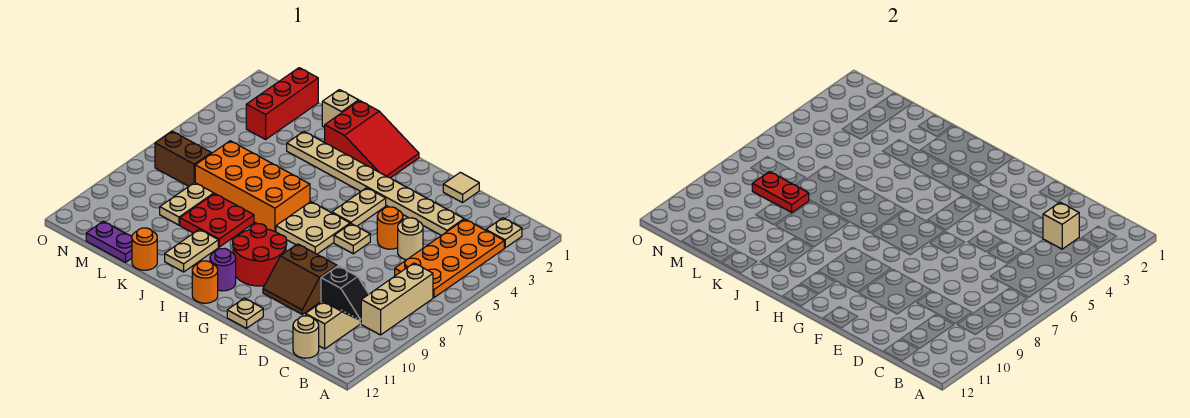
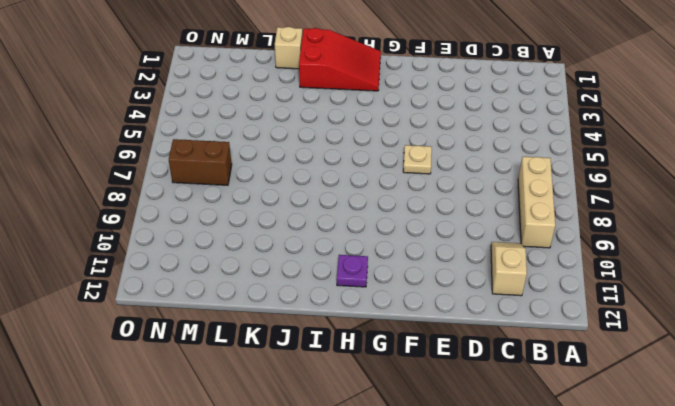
purple plate H11 level 1 -> purple round brick H11 level 1
none -> tan plate B2 level 1
none -> orange plate B3:C6 level 1
none -> black slope C9:D9 level 1 top D
none -> tan round brick C12 level 1

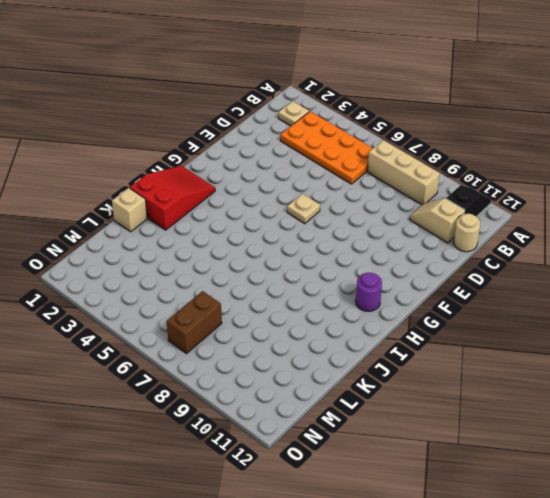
black slope A11:B11 level 1 top B -> black slope C9:D9 level 1 top D
none -> tan plate D3:K3 level 1
none -> tan round brick D5 level 1
none -> tan tile E1 level 1
none -> orange round brick E5 level 1

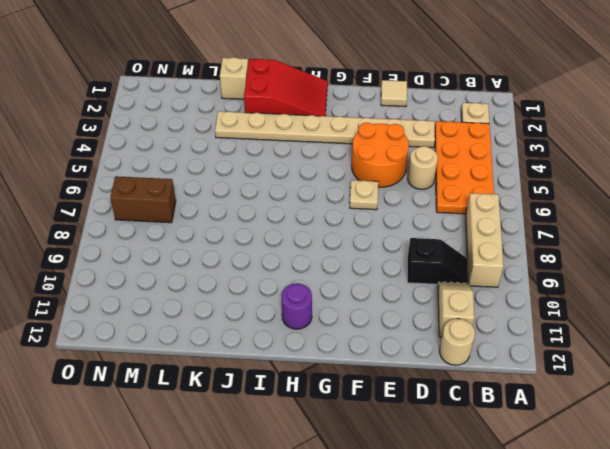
orange round brick E4:F5 level 1 -> orange round brick E5 level 1
none -> brown slope E9:F10 level 1 top 9
none -> tan plate F12 level 1
none -> tan plate G4:G5 level 1
none -> tan plate G6:H7 level 1

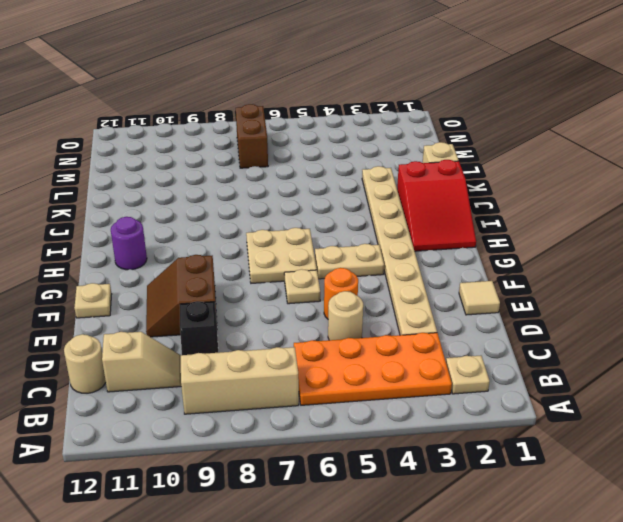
none -> red round brick G9:H10 level 1
none -> orange round brick H12 level 1
none -> orange brick I6:L7 level 1
none -> red plate J8:K9 level 1

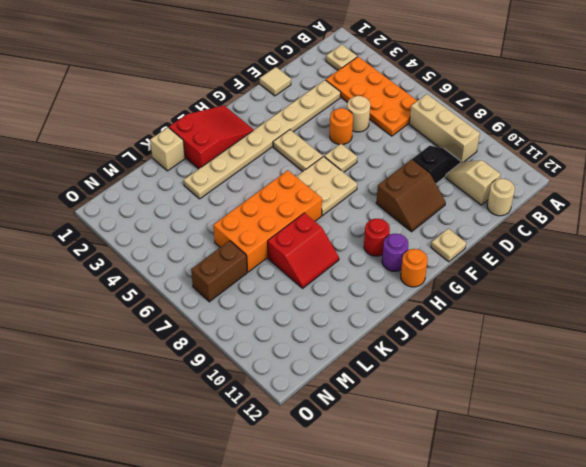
red round brick H10 level 1 -> red round brick G9:H10 level 1
red slope J8:K9 level 1 top 8 -> red plate J8:K9 level 1
none -> tan plate J10:J11 level 1
none -> orange round brick K12 level 1
none -> tan plate L8:L9 level 1
none -> purple plate L12:M12 level 1

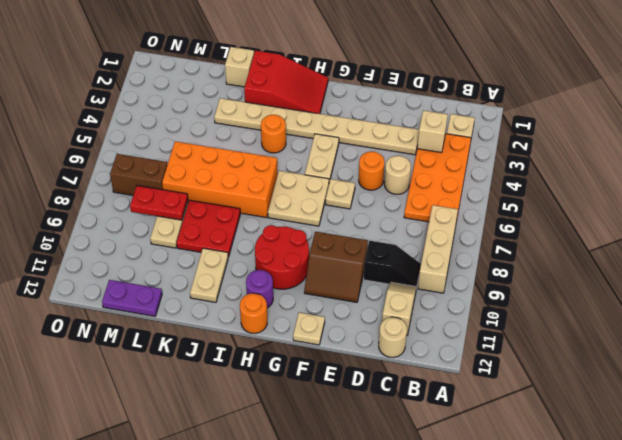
orange round brick I4 level 1 -> orange round brick K12 level 1
none -> tan tile E1 level 1
none -> red brick M1:M3 level 1

